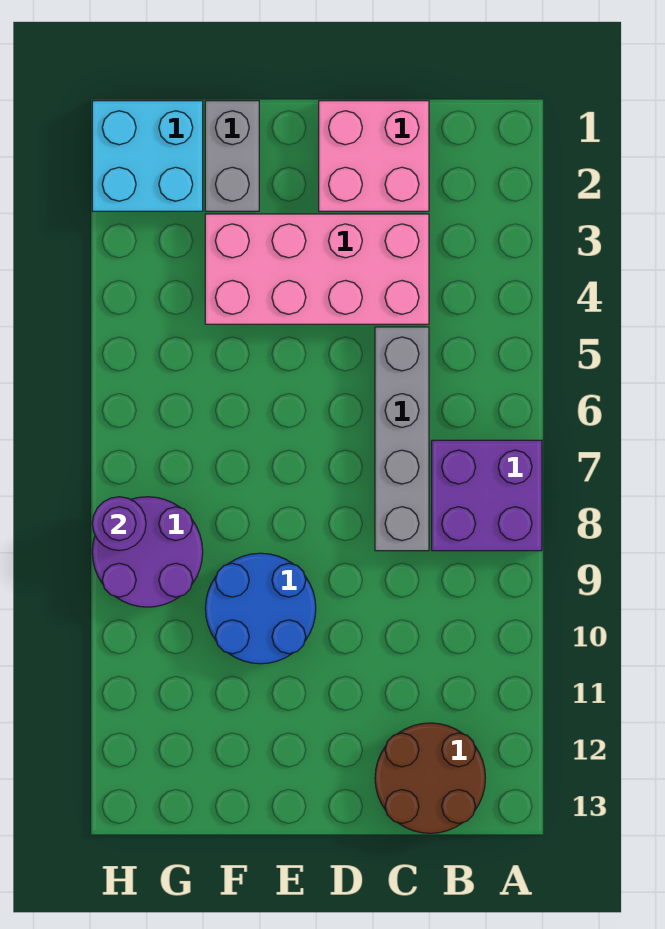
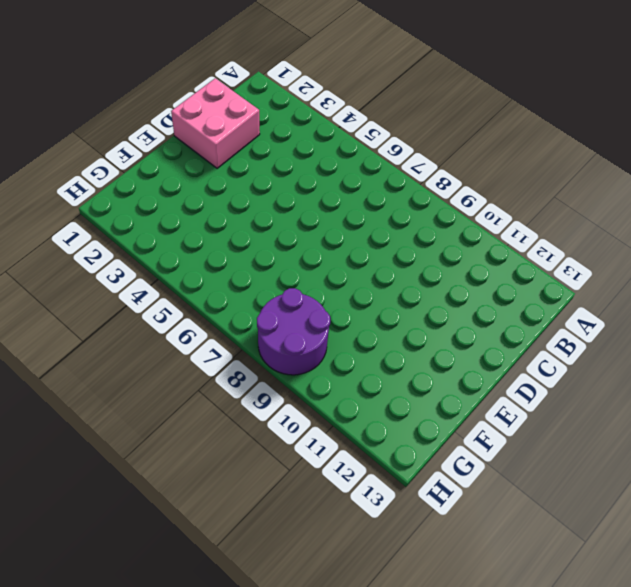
none -> purple brick A7:B8 level 1
none -> brown round brick B12:C13 level 1

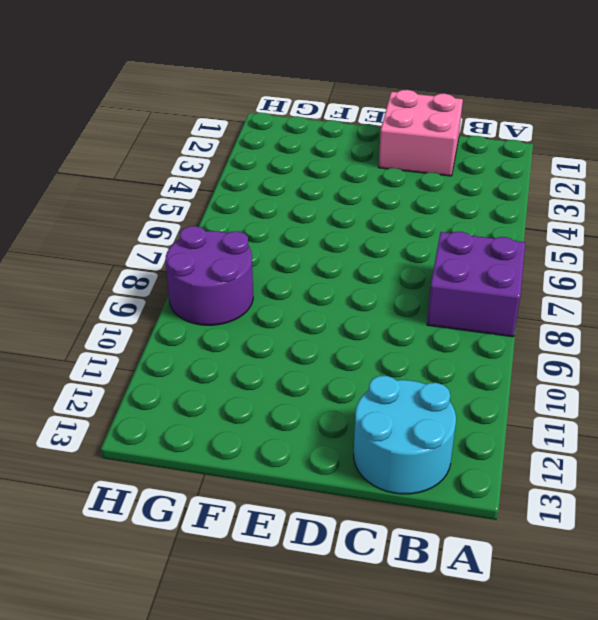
cyan round brick B12:C13 level 1 -> brown round brick B12:C13 level 1
none -> pink brick C3:F4 level 1
none -> grey brick C5:C8 level 1

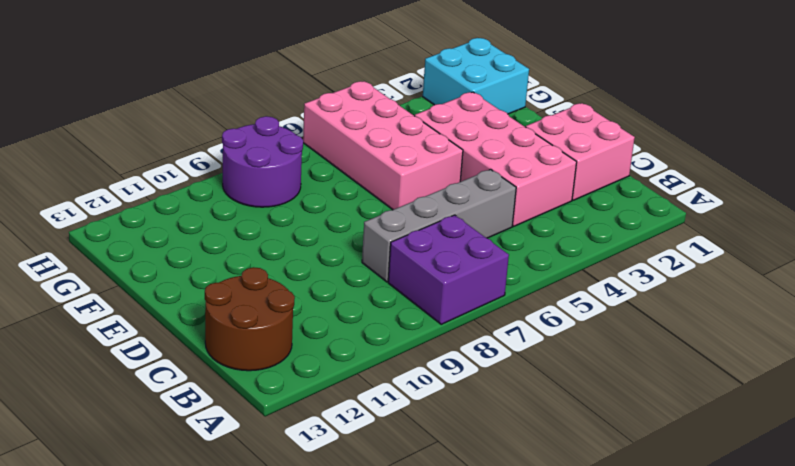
pink brick E5:H6 level 1 -> none
none -> blue round brick E9:F10 level 1
none -> grey brick F1:F2 level 1

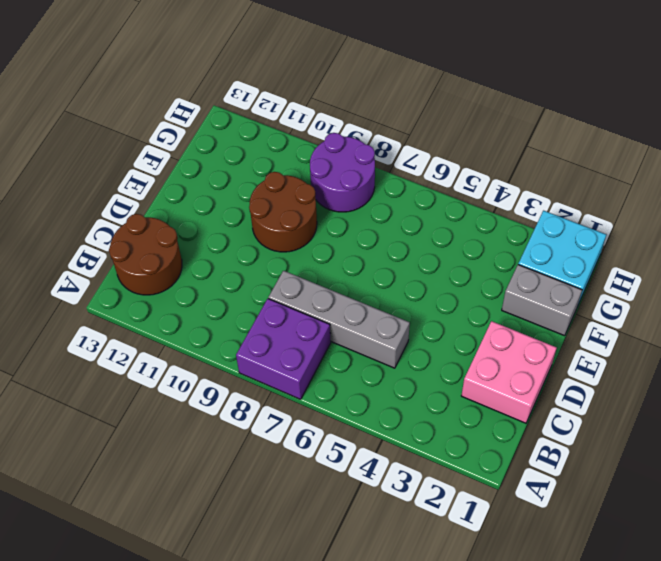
brown round brick E9:F10 level 1 -> blue round brick E9:F10 level 1
none -> pink brick C3:F4 level 1
none -> purple round brick H8 level 2

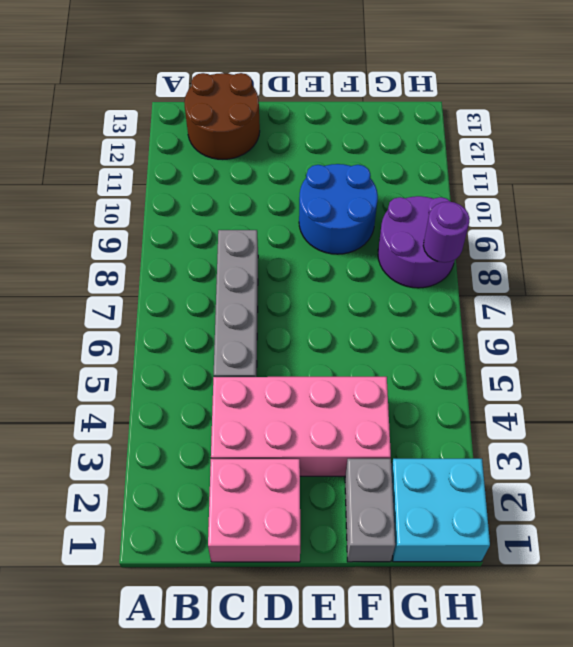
none -> purple brick A7:B8 level 1

